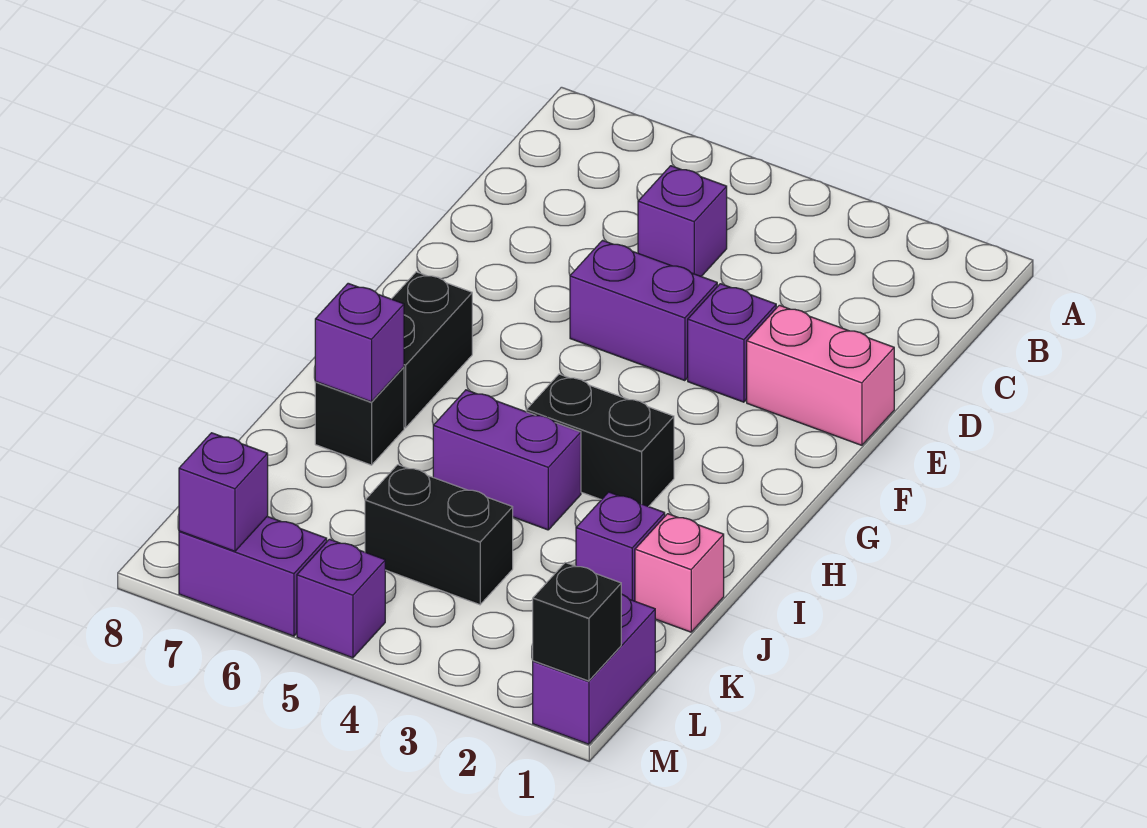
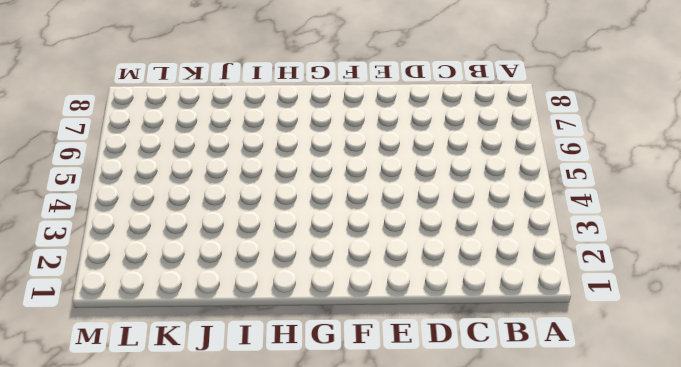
none -> purple brick C5 level 1
none -> pink brick E1:E2 level 1
none -> purple brick E3 level 1

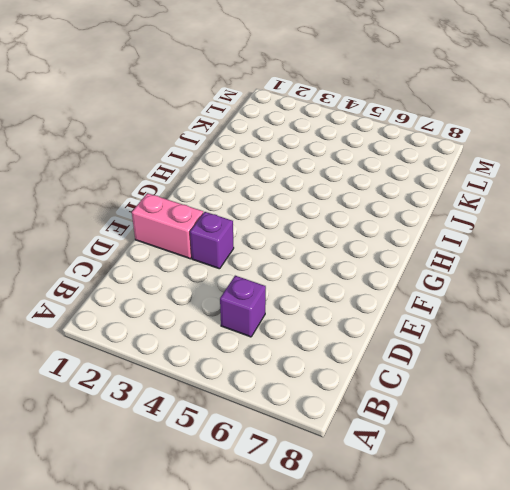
none -> purple brick E4:E5 level 1
none -> black brick G7:H7 level 1
none -> black brick H3:H4 level 1

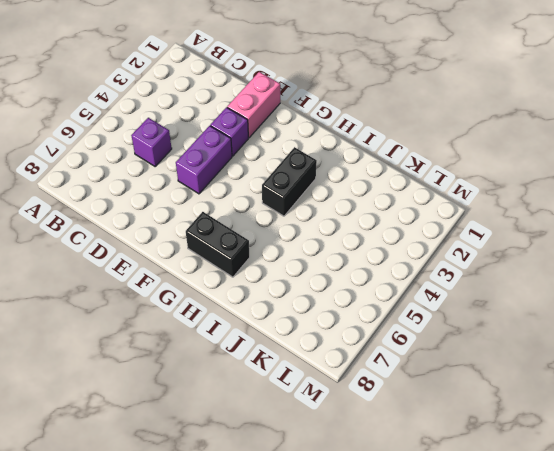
none -> purple brick I4:I5 level 1
none -> black brick I7 level 1
none -> pink brick J1 level 1

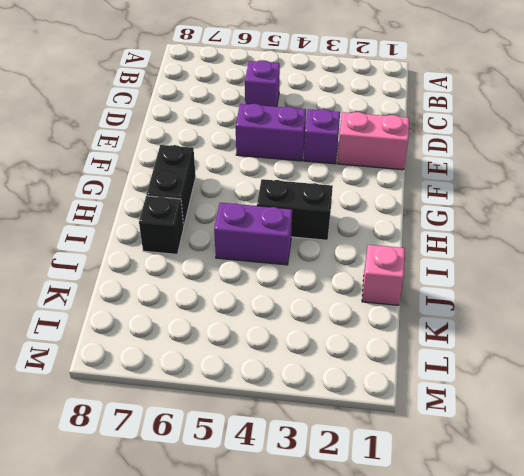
none -> purple brick J2 level 1
none -> black brick K4:K5 level 1
none -> purple brick L1:M1 level 1

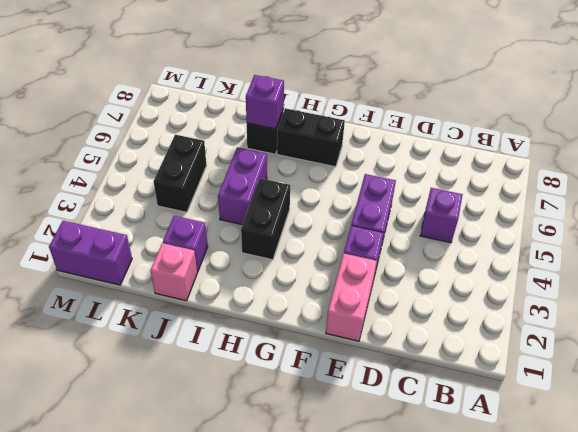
none -> purple brick M5 level 1
none -> purple brick M6:M7 level 1
none -> black brick M1 level 2

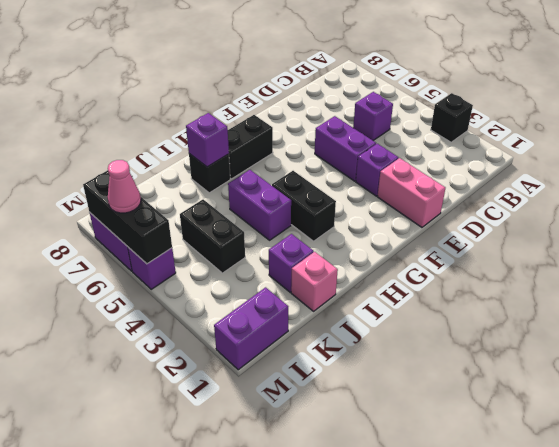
black brick A3 level 1 -> black brick M1 level 2
black brick M5:M7 level 2 -> purple brick M7 level 2
pink cone M6 level 3 -> none

